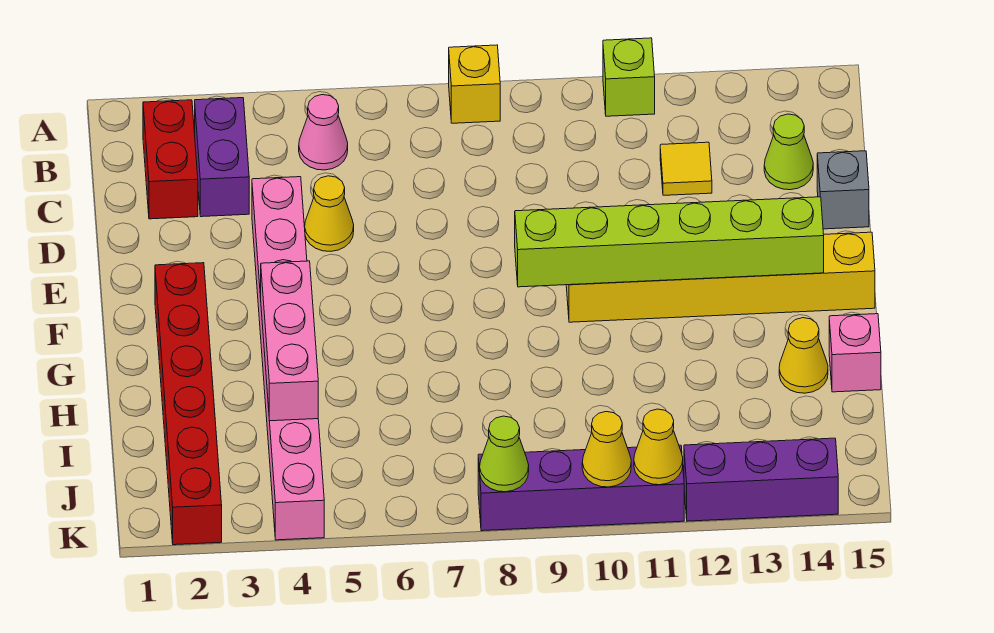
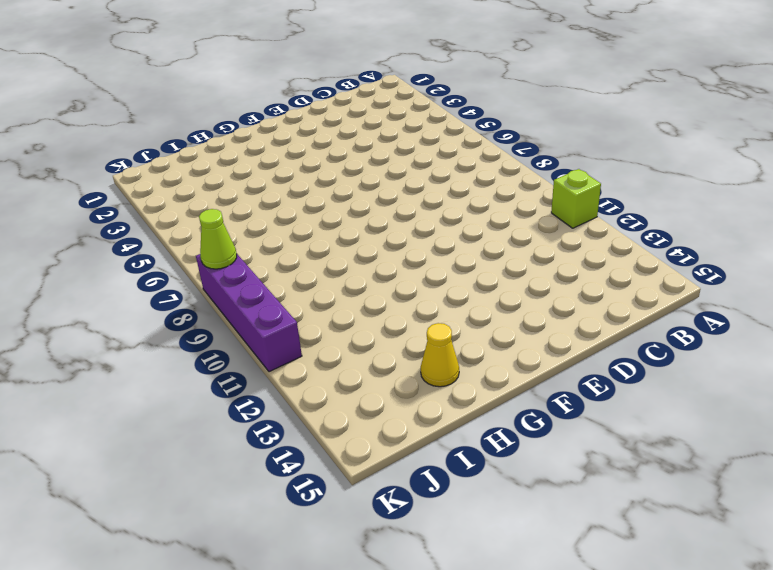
none -> yellow brick A8 level 1
none -> red brick B2:C2 level 1
none -> purple brick B3:C3 level 1

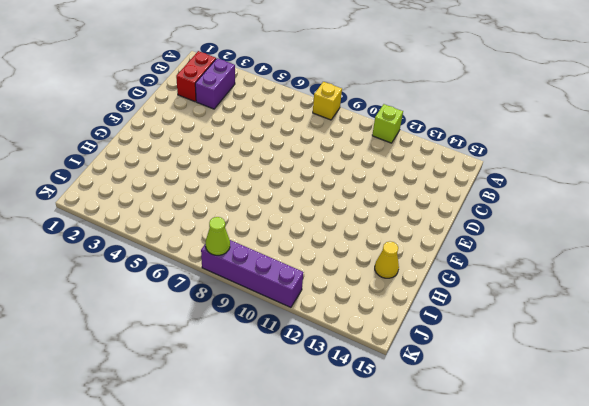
none -> pink cone B5 level 1
none -> yellow tile C12 level 1
none -> lime cone C14 level 1

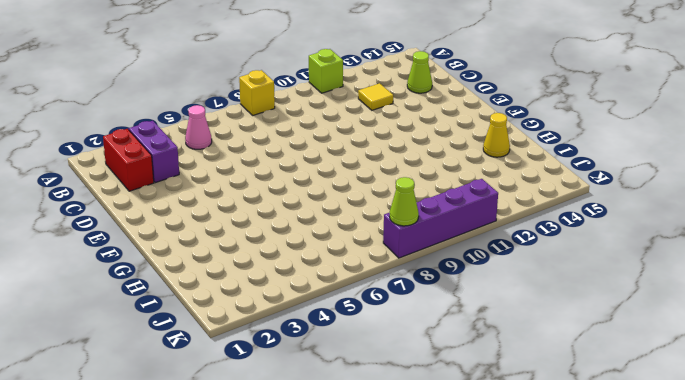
none -> pink brick D4:K4 level 1
none -> yellow cone D5 level 1
none -> grey brick D15 level 1

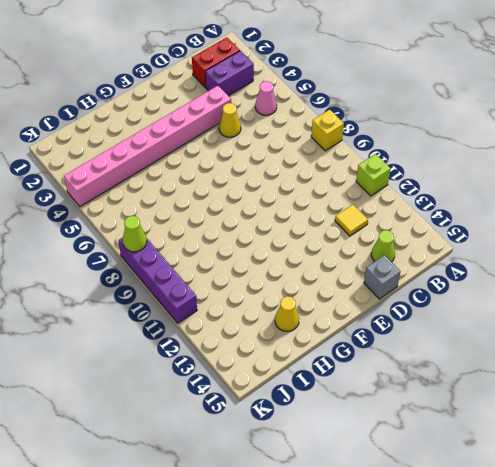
none -> red brick F2:K2 level 1
none -> yellow brick F10:F15 level 1
none -> pink brick H15 level 1

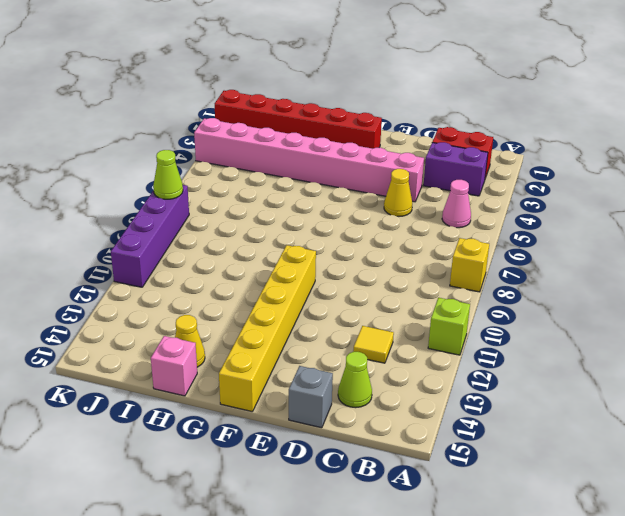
none -> purple brick K12:K14 level 1
none -> lime brick F9:F14 level 2
none -> pink brick G4:I4 level 2

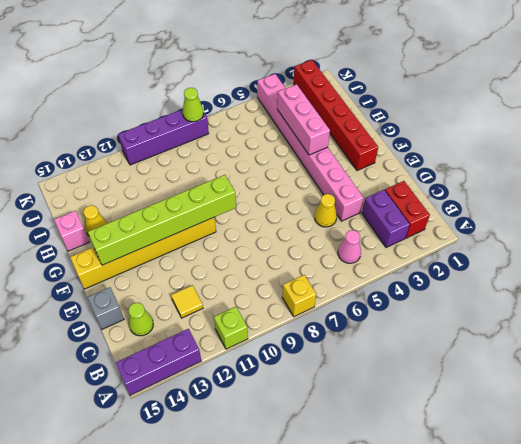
purple brick A13:A15 level 1 -> purple brick K12:K14 level 1
none -> yellow cone K10 level 2
none -> yellow cone K11 level 2

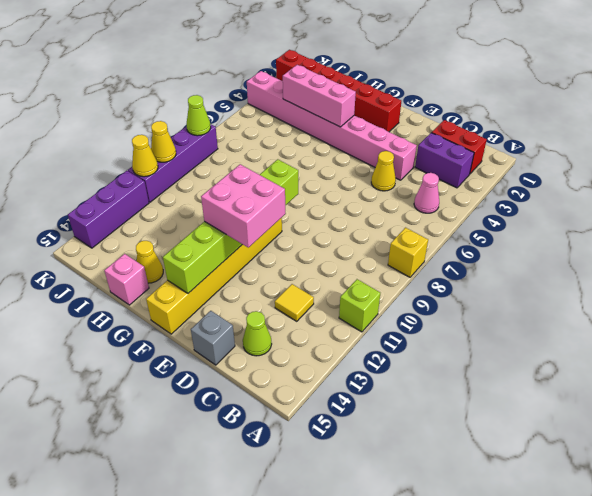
pink brick E11:F12 level 3 -> none

